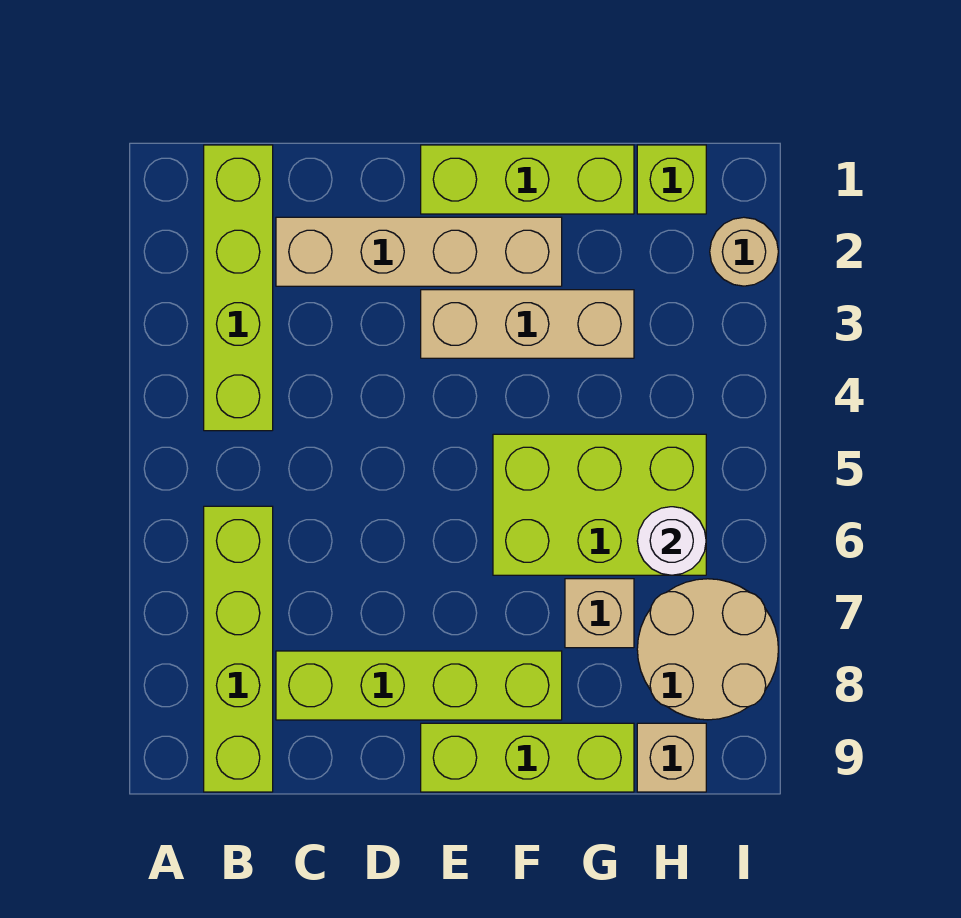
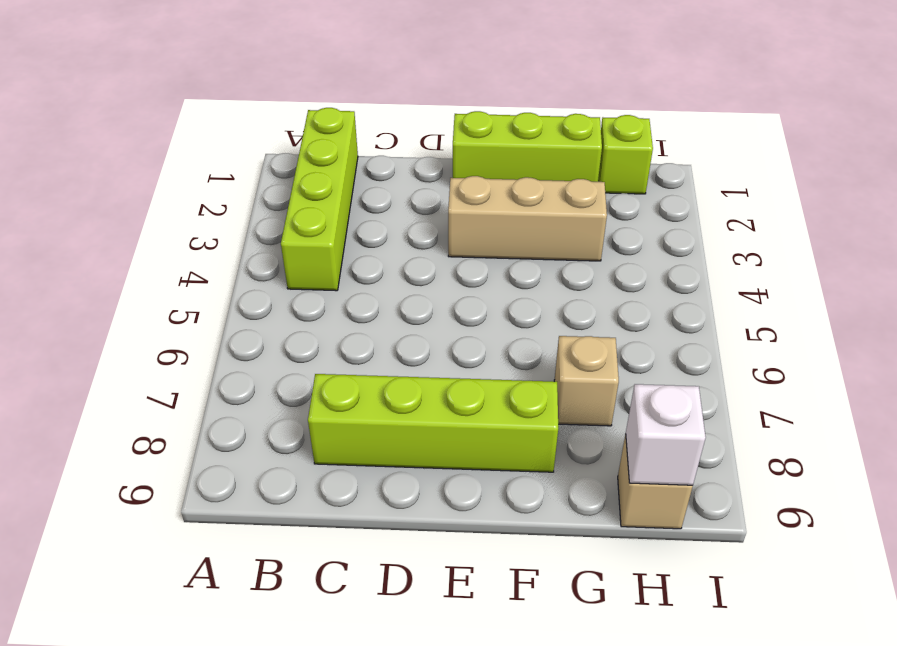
white brick H9 level 2 -> none
none -> lime brick B6:B9 level 1
none -> tan brick C2:F2 level 1
none -> lime brick E9:G9 level 1

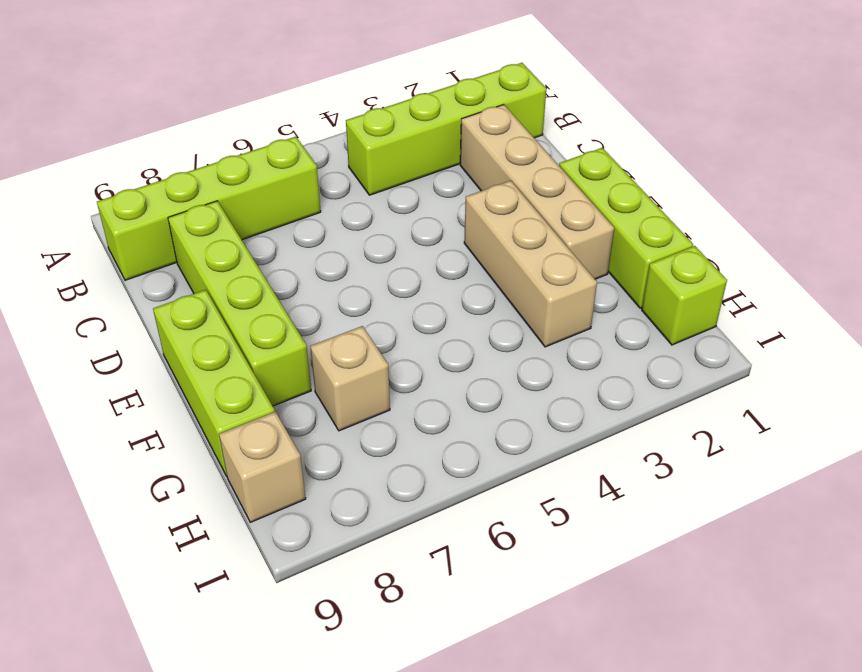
none -> lime brick F5:H6 level 1
none -> tan round brick H7:I8 level 1
none -> tan round brick I2 level 1

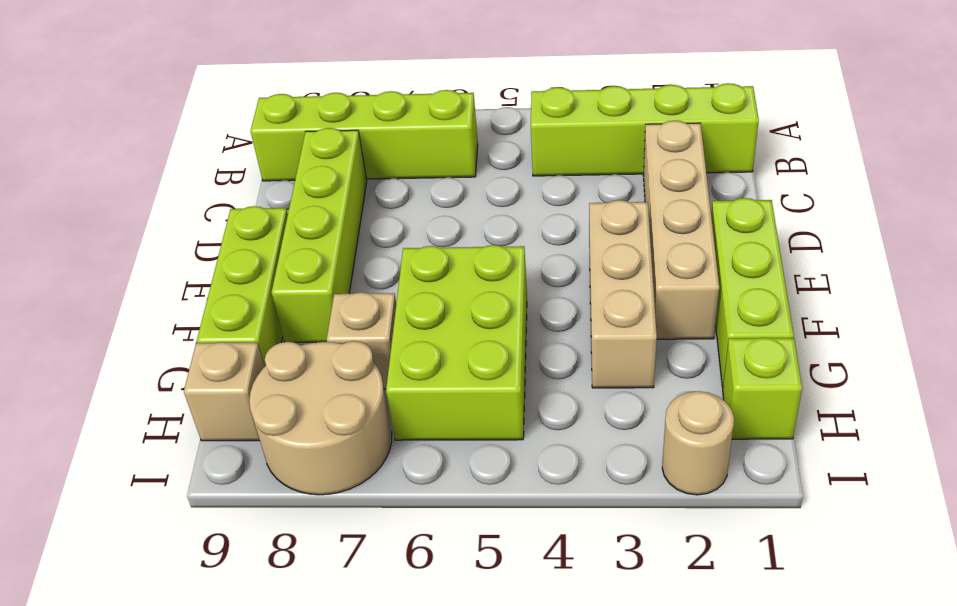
none -> white round brick H6 level 2

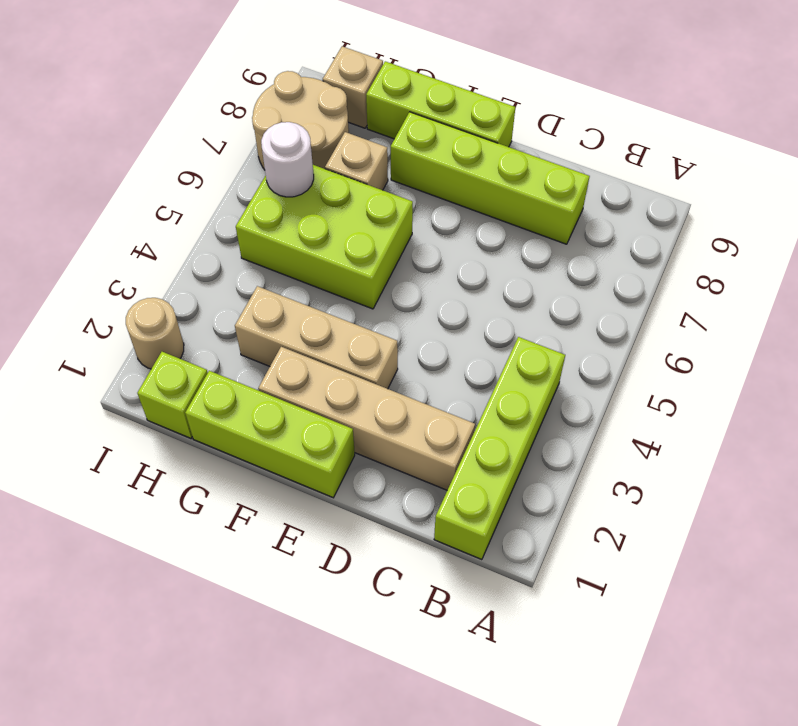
none -> lime brick B6:B9 level 1

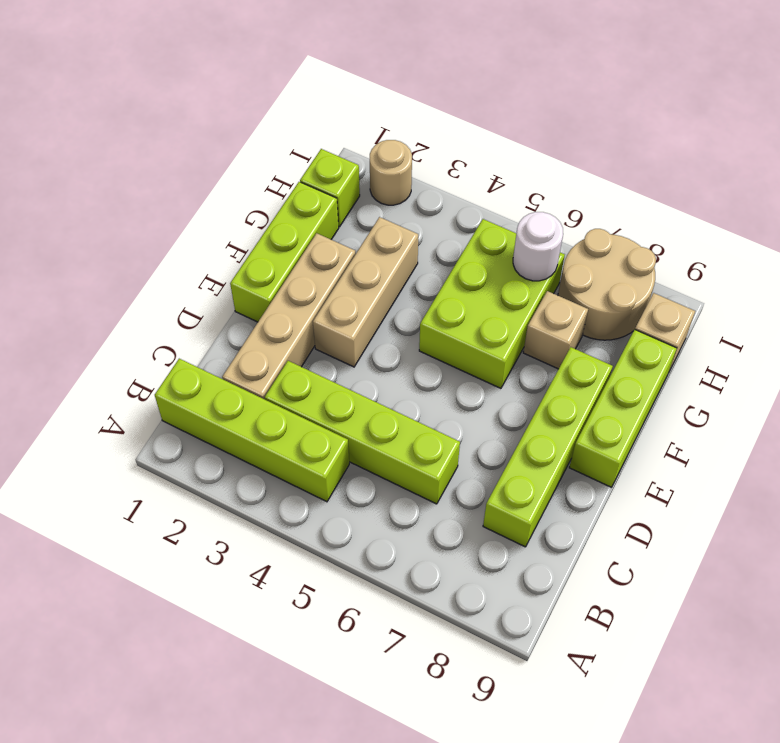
lime brick C3:C6 level 1 -> lime brick B6:B9 level 1

